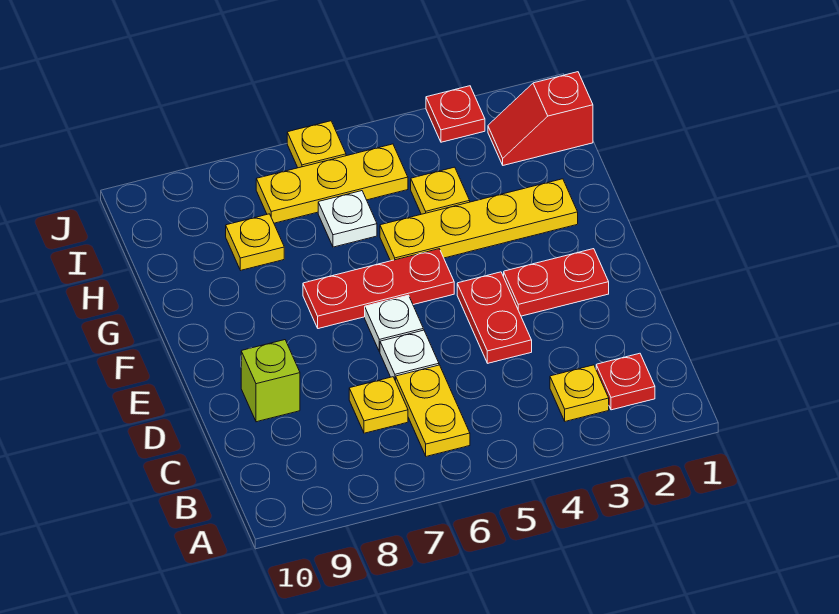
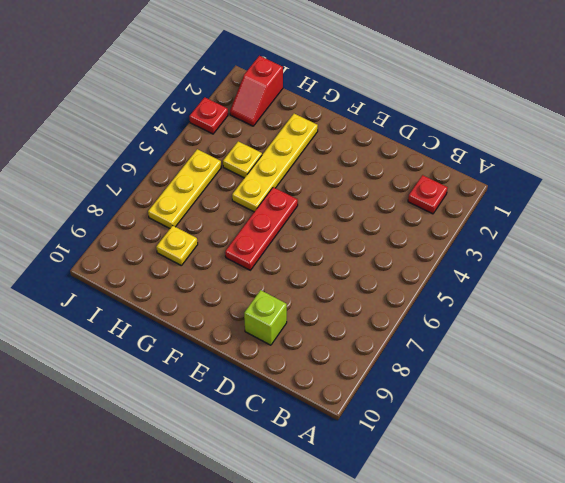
none -> yellow plate B3 level 1
none -> yellow plate B6:C6 level 1
none -> yellow plate C7 level 1

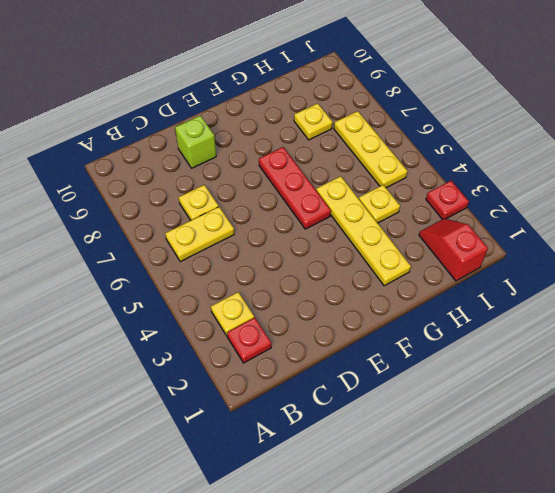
none -> red plate D4:E4 level 1
none -> white plate D6 level 1
none -> red plate E2:E3 level 1

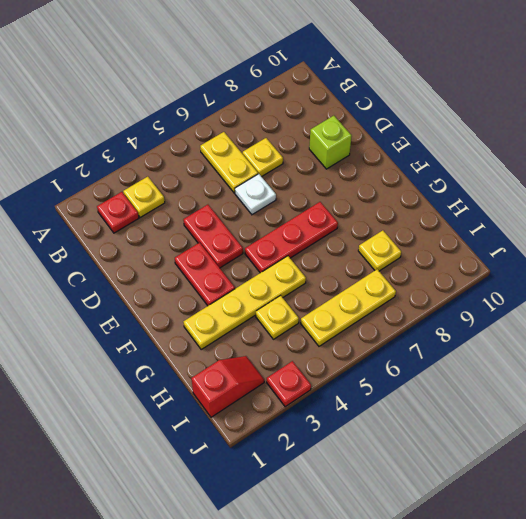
red plate E3:F3 level 1 -> red plate E2:E3 level 1
none -> white plate E6 level 1
none -> white plate H6 level 1
none -> yellow plate J6 level 1

